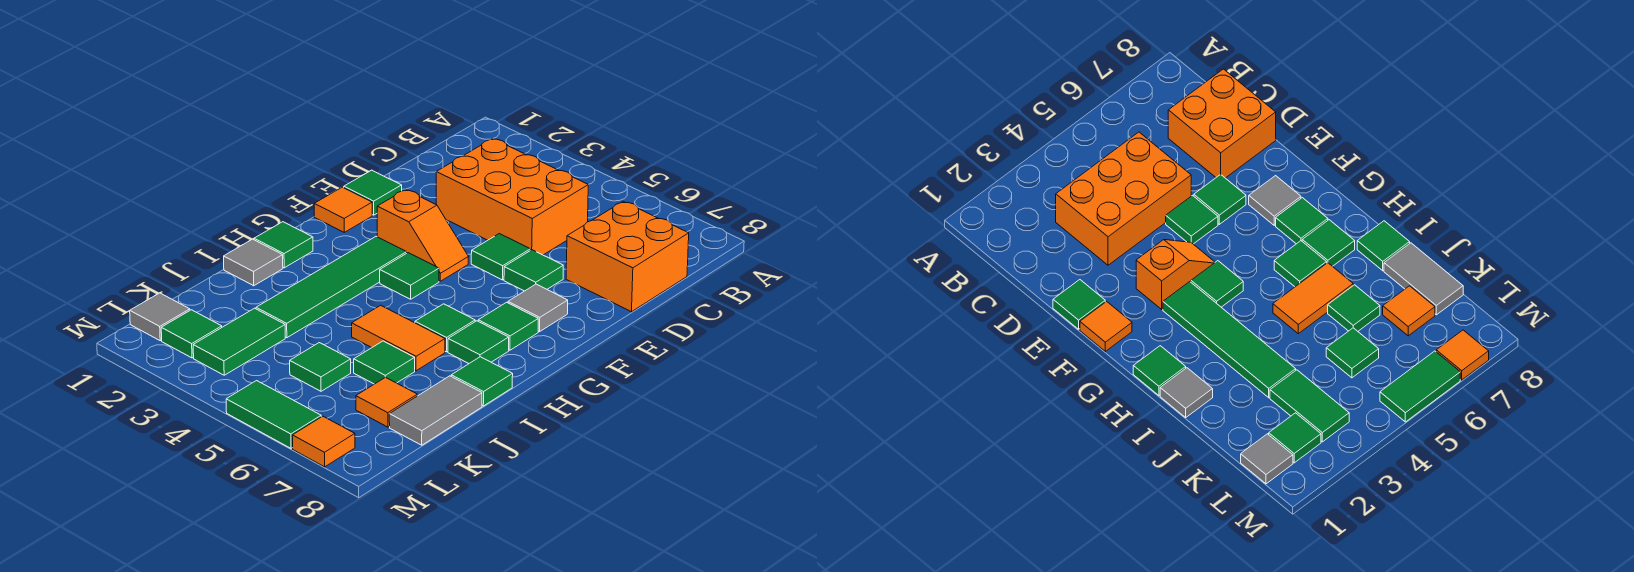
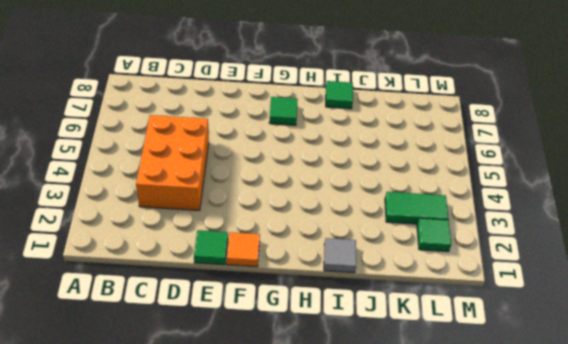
none -> orange brick C7:D8 level 1
none -> green tile E5 level 1
none -> green tile E6 level 1

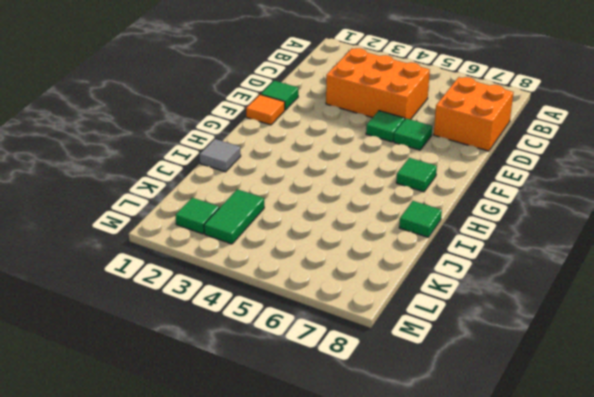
none -> orange slope F3:F4 level 1 top 3
none -> grey tile F7 level 1
none -> green tile G3:J3 level 1

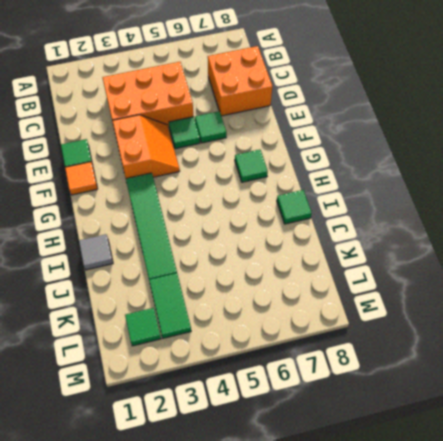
orange slope E3:F4 level 1 top 3 -> orange slope F3:F4 level 1 top 3
none -> grey tile F7 level 1
none -> green tile G4 level 1
none -> green tile H1 level 1

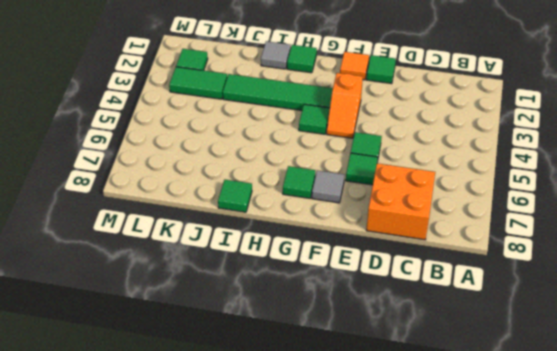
none -> orange brick C3:D5 level 1
none -> green tile H6 level 1
none -> green tile H7 level 1

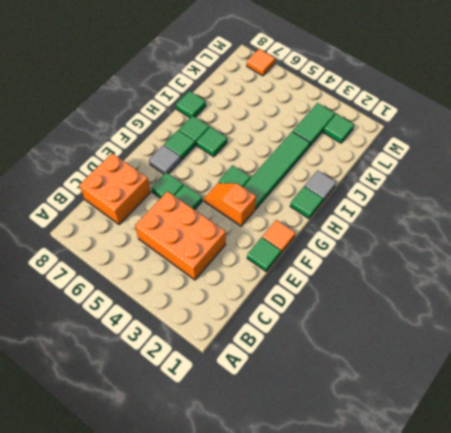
none -> orange tile I5:I6 level 1
none -> green tile J6 level 1
none -> grey tile J8:K8 level 1

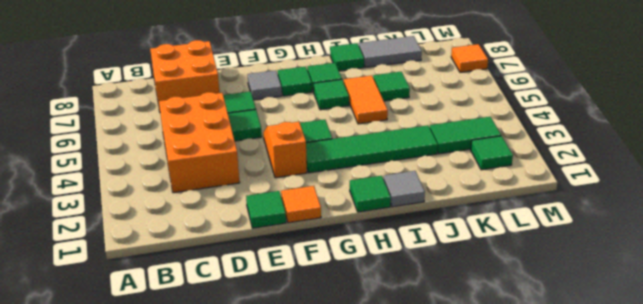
none -> green tile K5 level 1
none -> orange tile K7 level 1
none -> grey tile L1 level 1

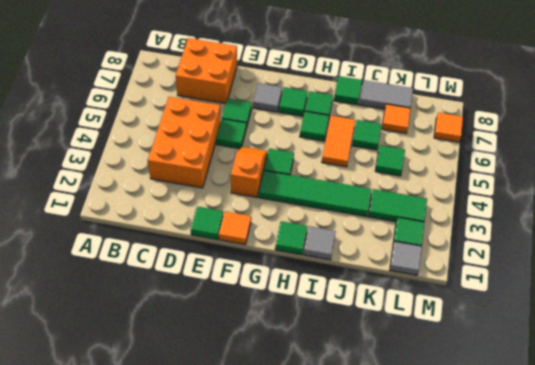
none -> green tile M5:M6 level 1

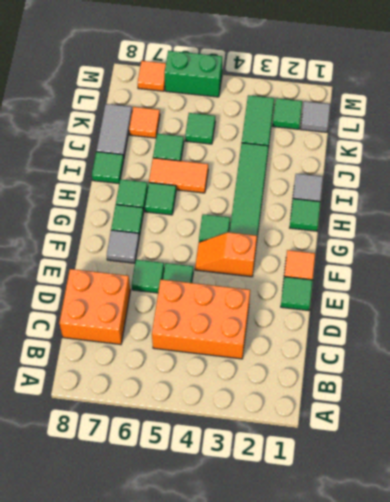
green brick M5:M6 level 1 -> green tile M5:M6 level 1

